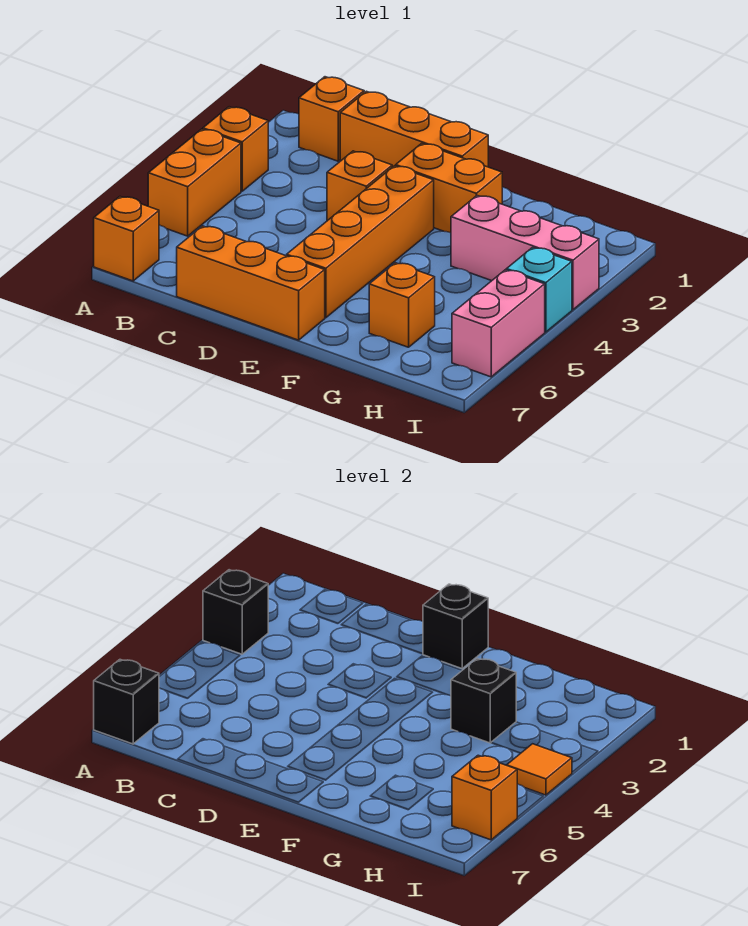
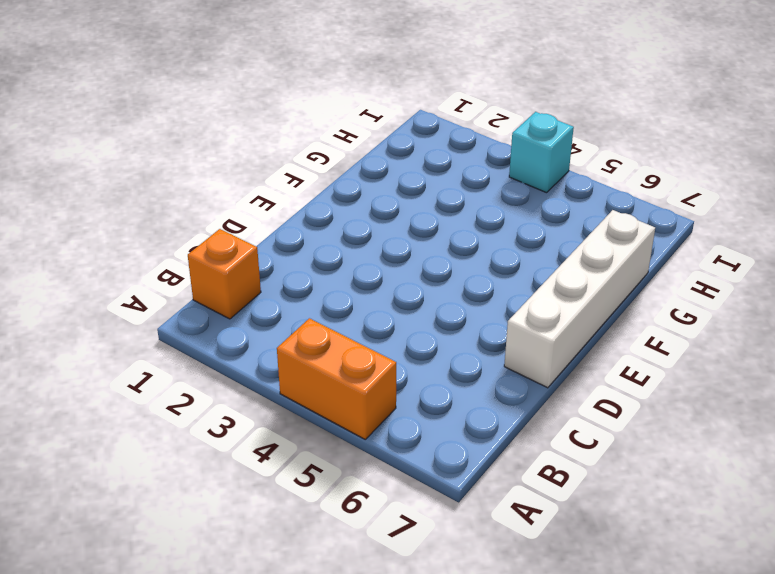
white brick D7:G7 level 1 -> orange brick C7:E7 level 1
none -> orange brick A3 level 1
none -> orange brick A7 level 1
none -> orange brick C1:E1 level 1

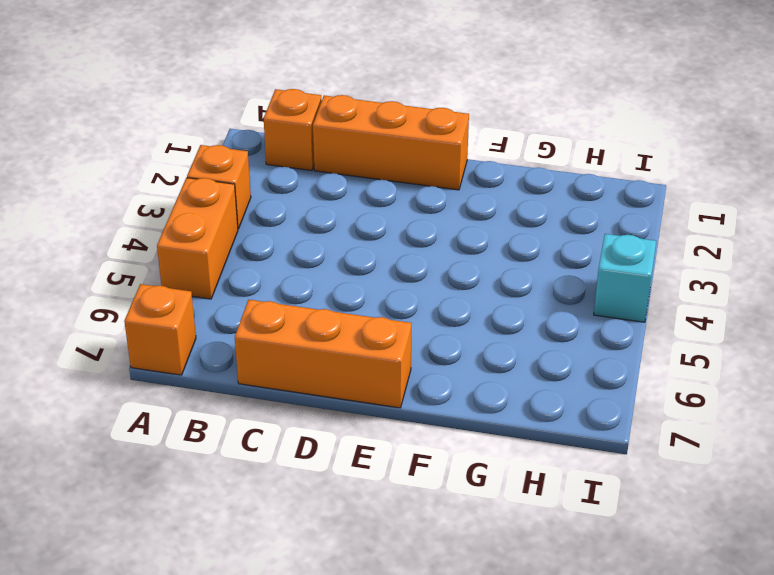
none -> orange brick D3 level 1
none -> orange brick E2:F2 level 1
none -> orange brick E3:E6 level 1

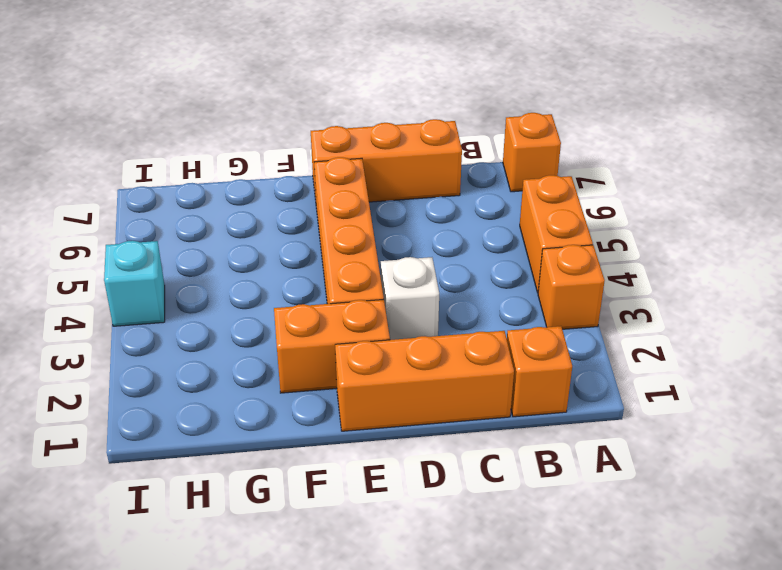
white brick D3 level 1 -> orange brick D3 level 1
none -> pink brick G3:I3 level 1
none -> orange brick G6 level 1
none -> pink brick I5:I6 level 1

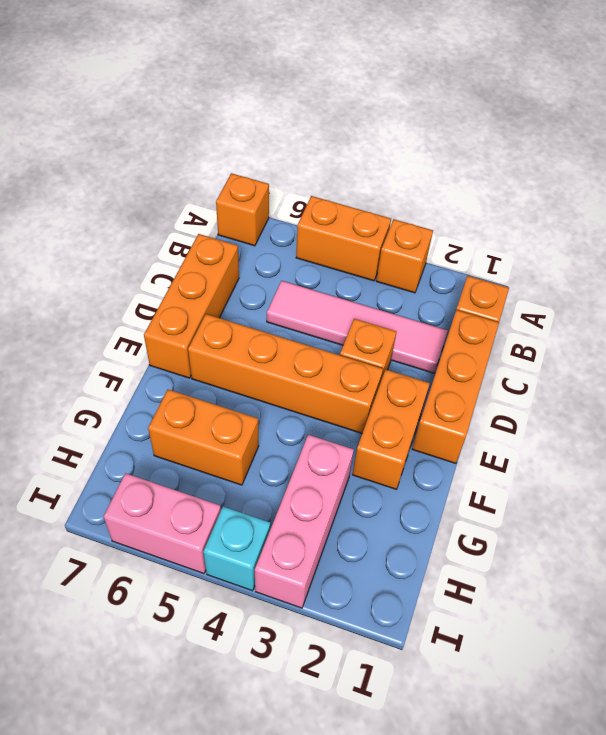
pink tile C2:C5 level 1 -> none
orange brick G5:G6 level 1 -> orange brick G6 level 1
none -> black brick A3 level 2
none -> black brick A7 level 2
none -> black brick E1 level 2

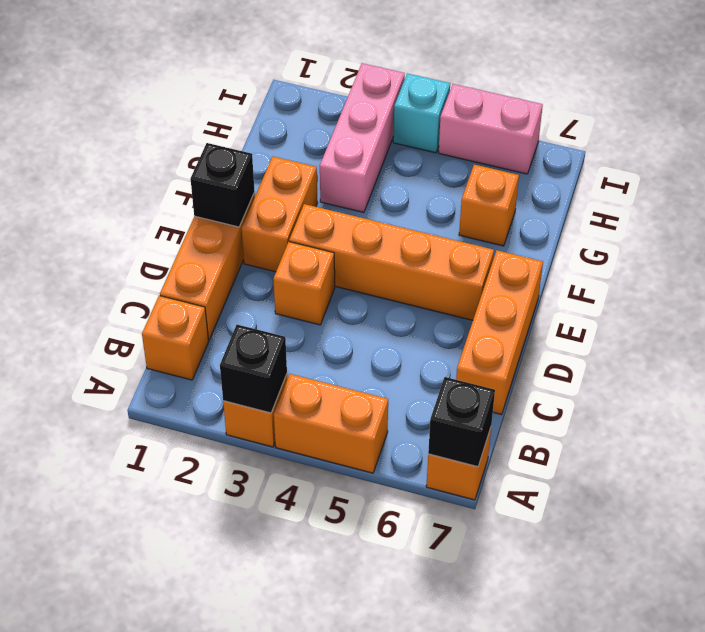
none -> black brick G3 level 2
none -> orange tile I4 level 2
none -> orange brick I6 level 2

